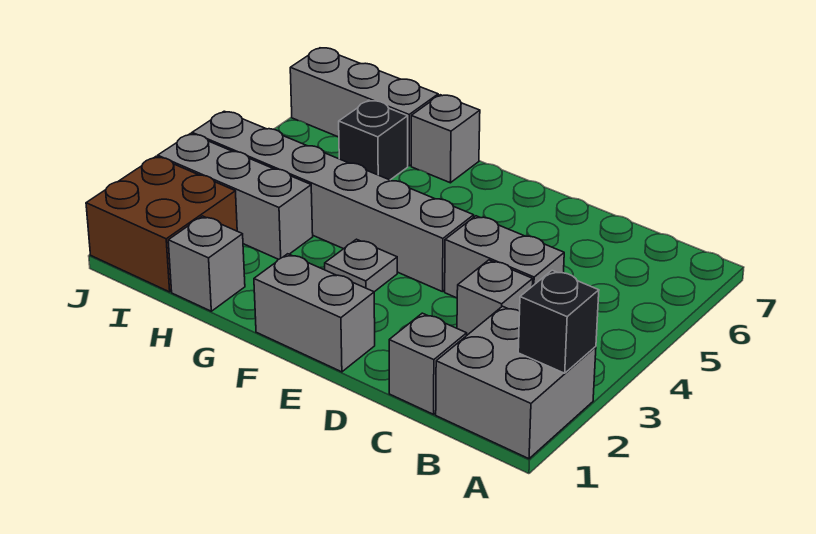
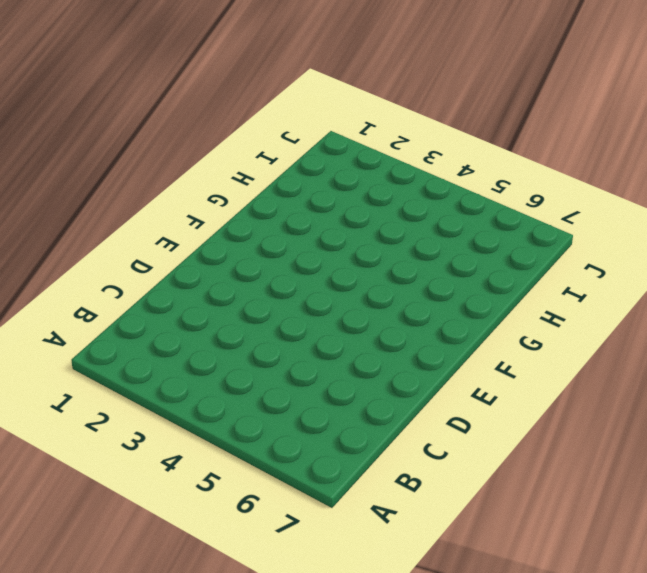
none -> grey brick A1:B2 level 1
none -> grey brick C1 level 1
none -> grey brick C3 level 1

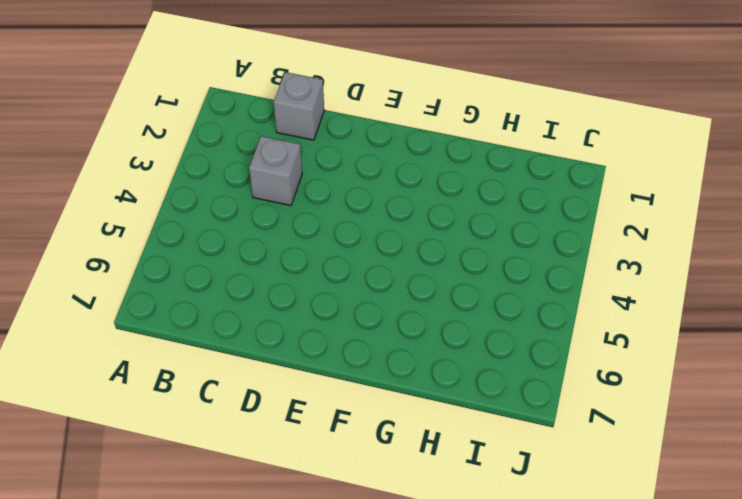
none -> grey brick A1:B2 level 1
none -> grey brick C4:D4 level 1
none -> grey brick E1:F1 level 1

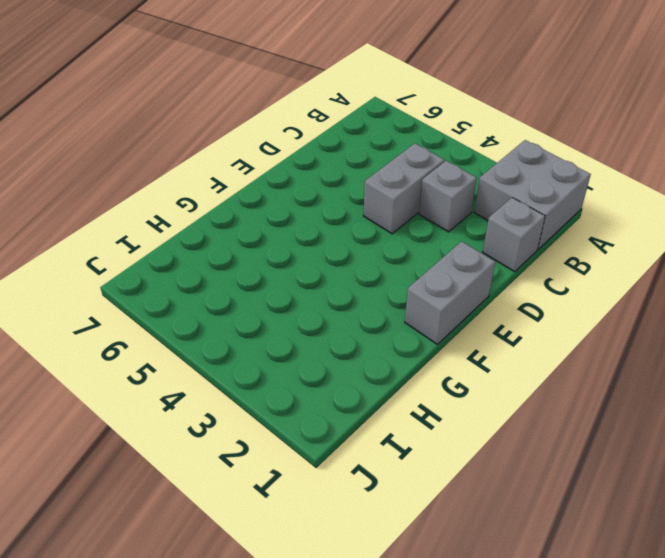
none -> grey brick E4:J4 level 1
none -> grey plate F3 level 1
none -> grey brick G7 level 1

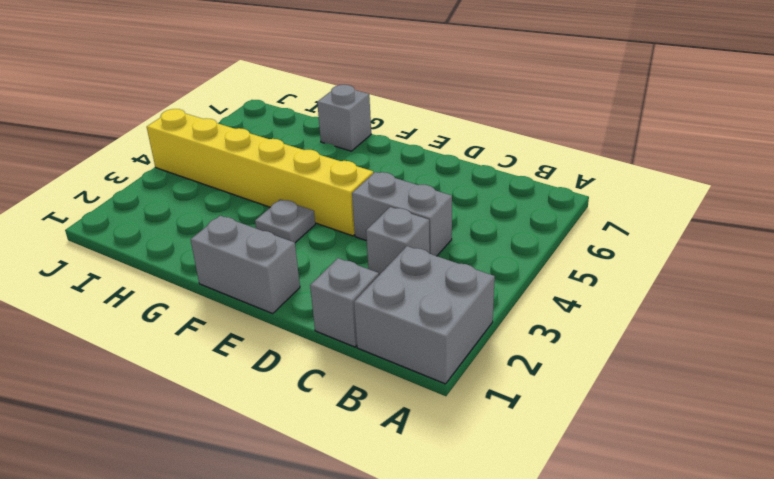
yellow brick E4:J4 level 1 -> grey brick E4:J4 level 1
none -> grey brick H1 level 1
none -> grey brick H3:J3 level 1
none -> black brick H6 level 1

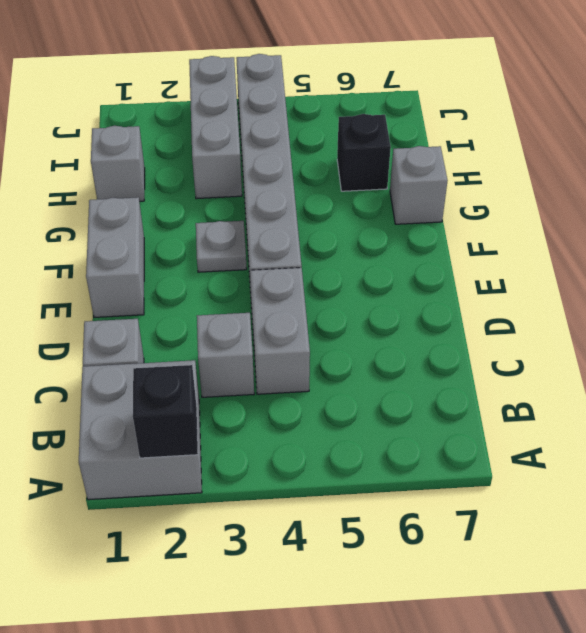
none -> grey brick H7:J7 level 1
none -> brown brick I1:J2 level 1

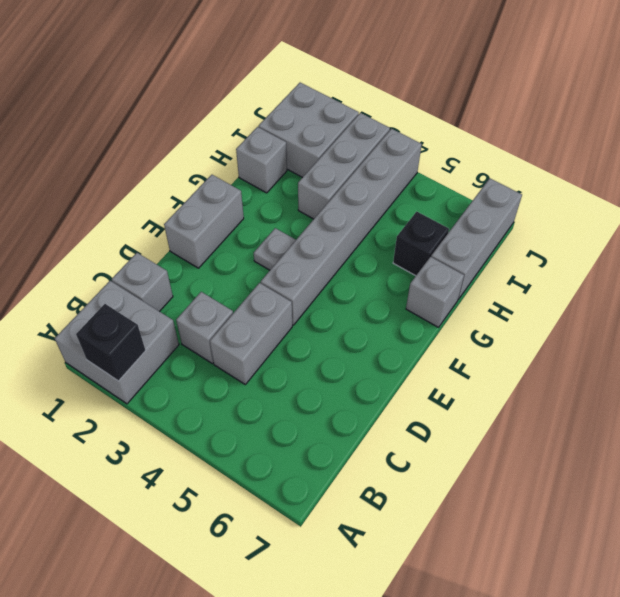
grey brick I1:J2 level 1 -> brown brick I1:J2 level 1

